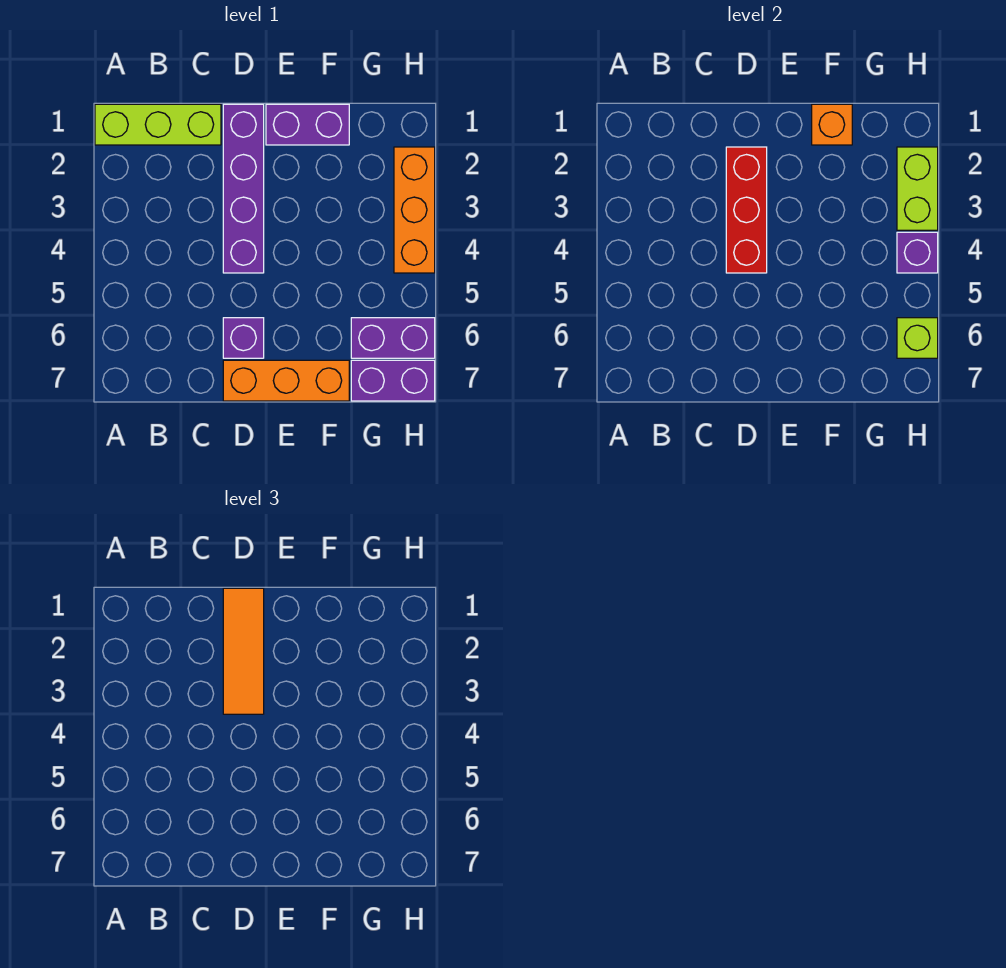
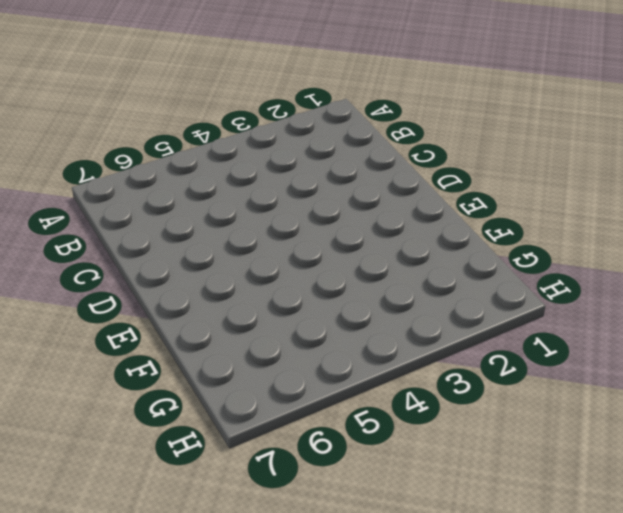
none -> lime brick A1:C1 level 1
none -> purple brick D1:D4 level 1
none -> purple brick D6 level 1

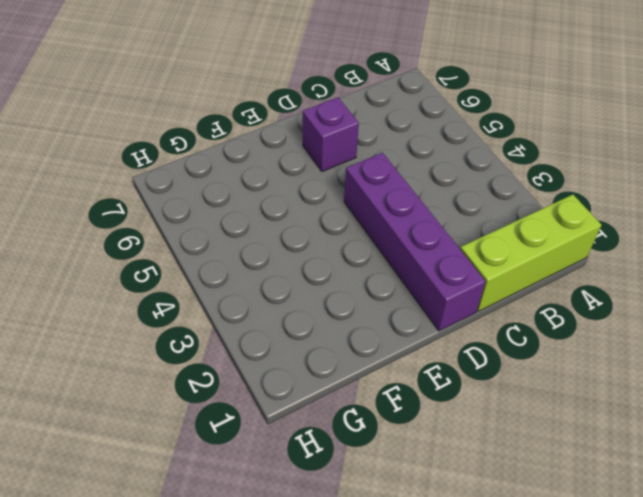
none -> orange brick D7:F7 level 1
none -> purple brick E1:F1 level 1
none -> purple brick G6:H6 level 1

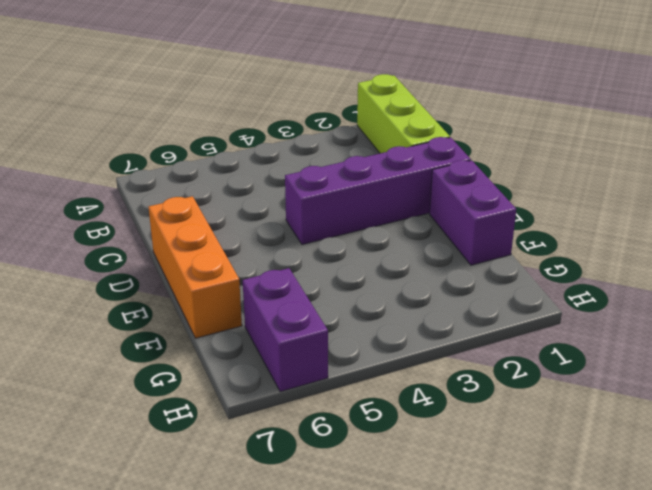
none -> purple brick D6 level 1
none -> purple brick G7:H7 level 1
none -> orange brick H2:H4 level 1

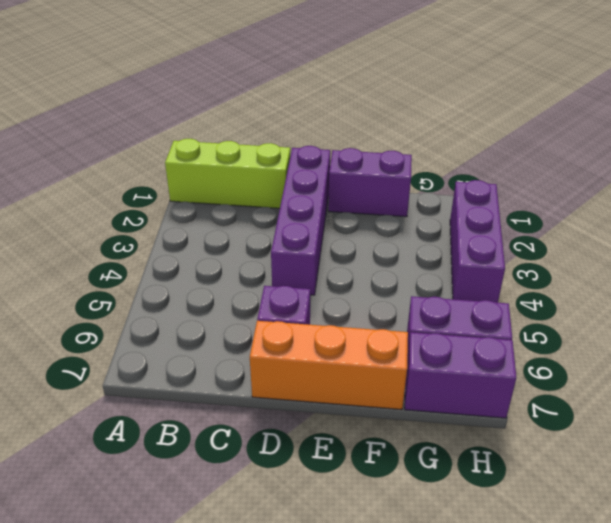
purple brick H2:H4 level 1 -> orange brick H2:H4 level 1
none -> red brick D2:D4 level 2
none -> orange brick F1 level 2
none -> lime brick H2:H3 level 2

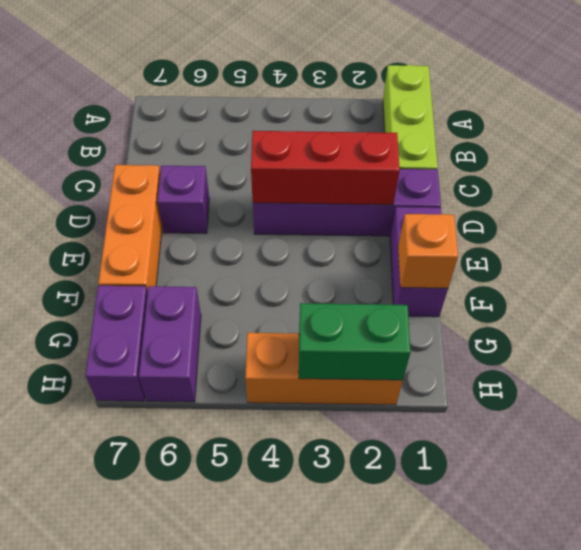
green brick H2:H3 level 2 -> lime brick H2:H3 level 2
none -> purple brick H4 level 2
none -> lime brick H6 level 2
none -> orange tile D1:D3 level 3

